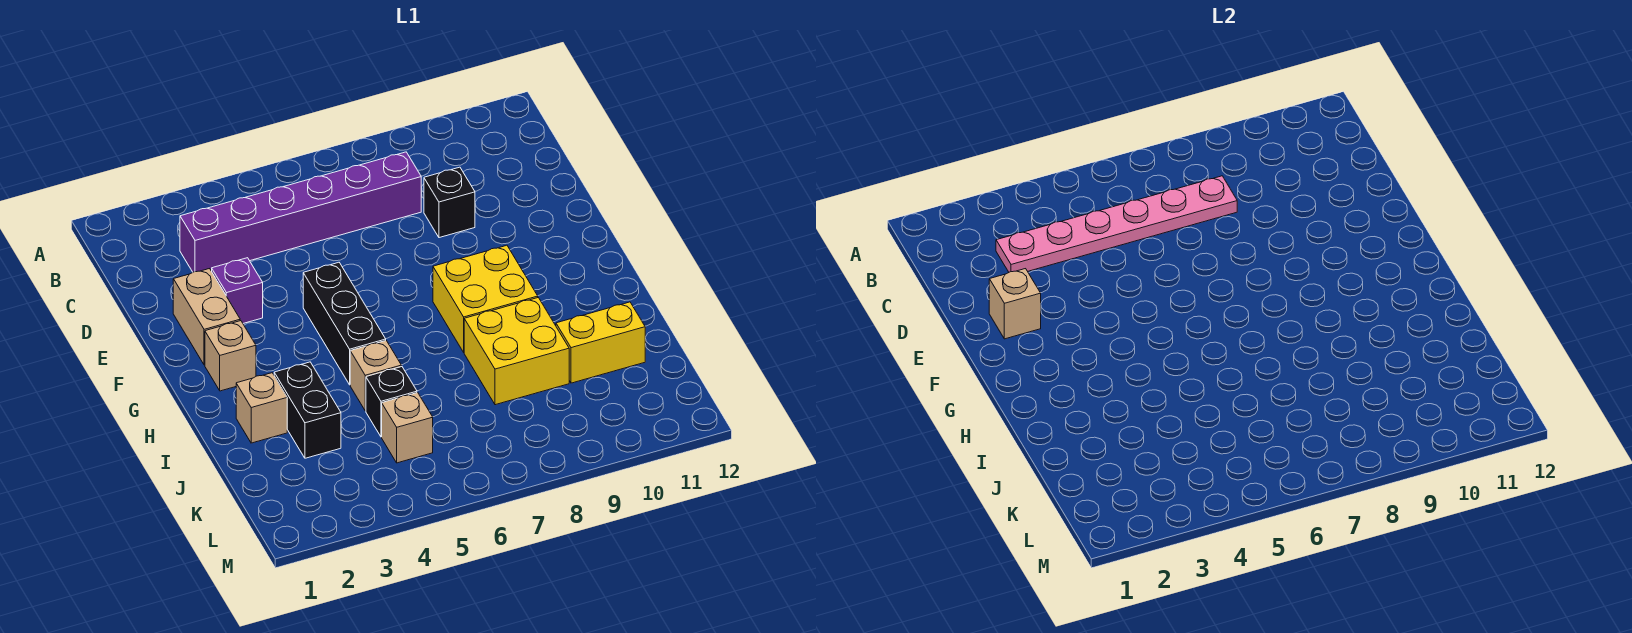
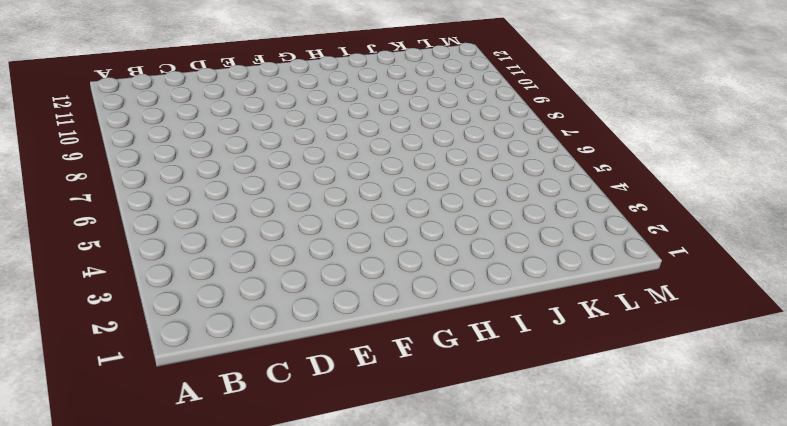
none -> purple brick C3:C8 level 1
none -> black brick D9 level 1
none -> tan brick E2:F2 level 1

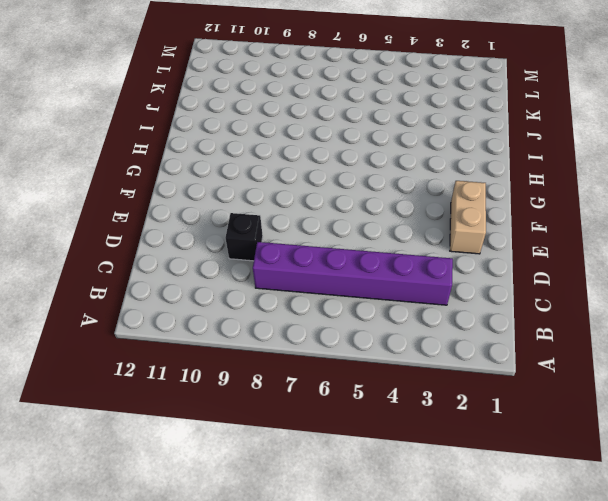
none -> purple brick E3 level 1
none -> black brick F5:H5 level 1
none -> tan brick G2 level 1

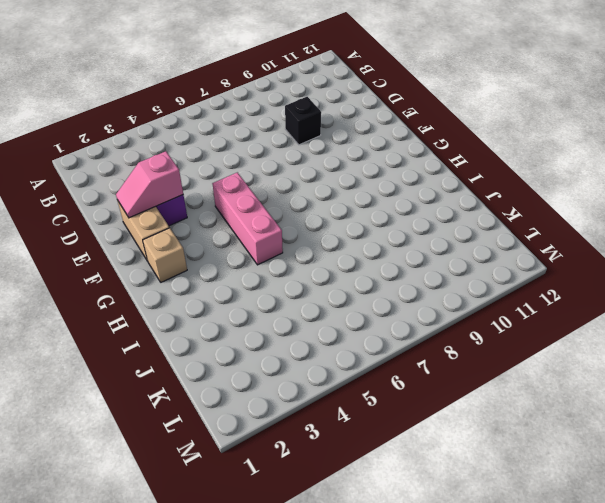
pink slope E2:E3 level 2 top 3 -> tan brick E2 level 2
pink brick F5:H5 level 1 -> black brick F5:H5 level 1
none -> purple brick C3:C8 level 1
none -> yellow brick G8:H9 level 1
none -> tan brick I2 level 1

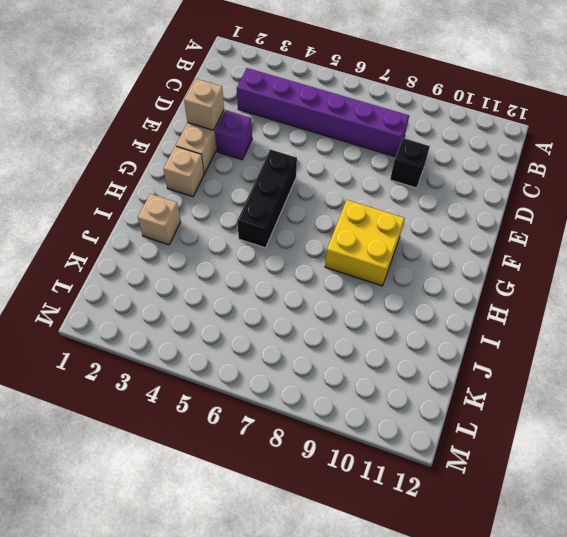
none -> black brick I3:J3 level 1
none -> tan brick I5 level 1
none -> yellow brick I8:J9 level 1

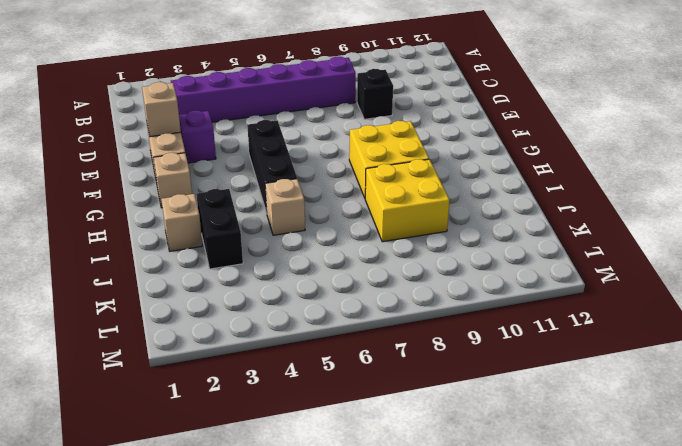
none -> black brick J5 level 1
none -> yellow brick J10:J11 level 1
none -> tan brick K5 level 1

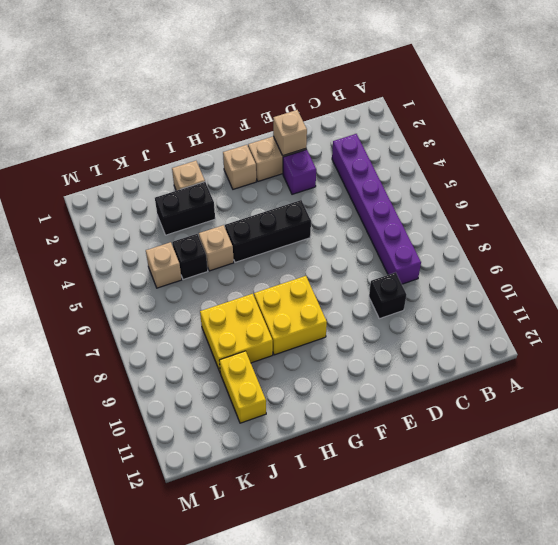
none -> pink plate C3:C8 level 2

